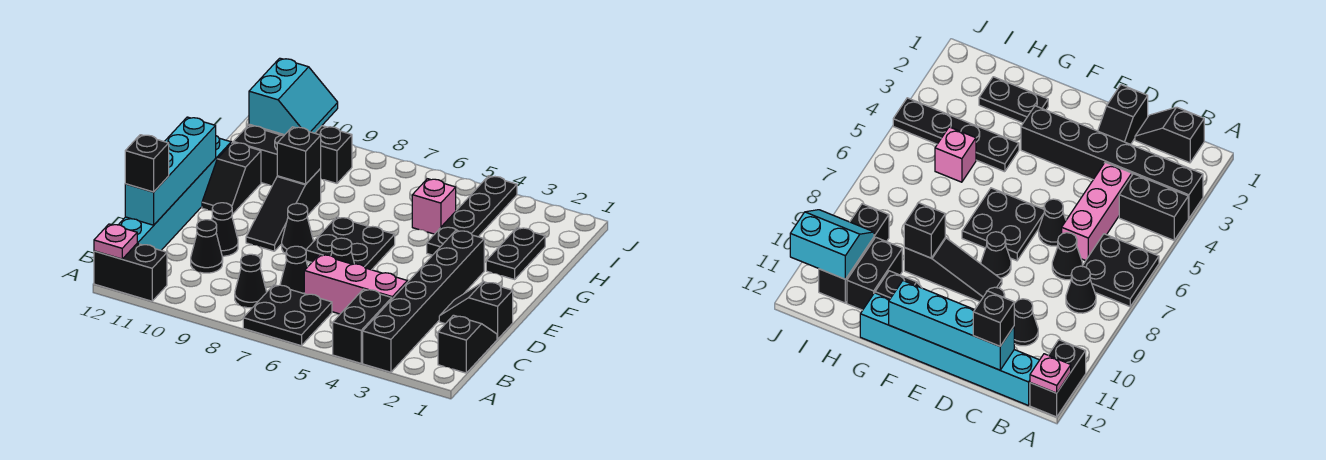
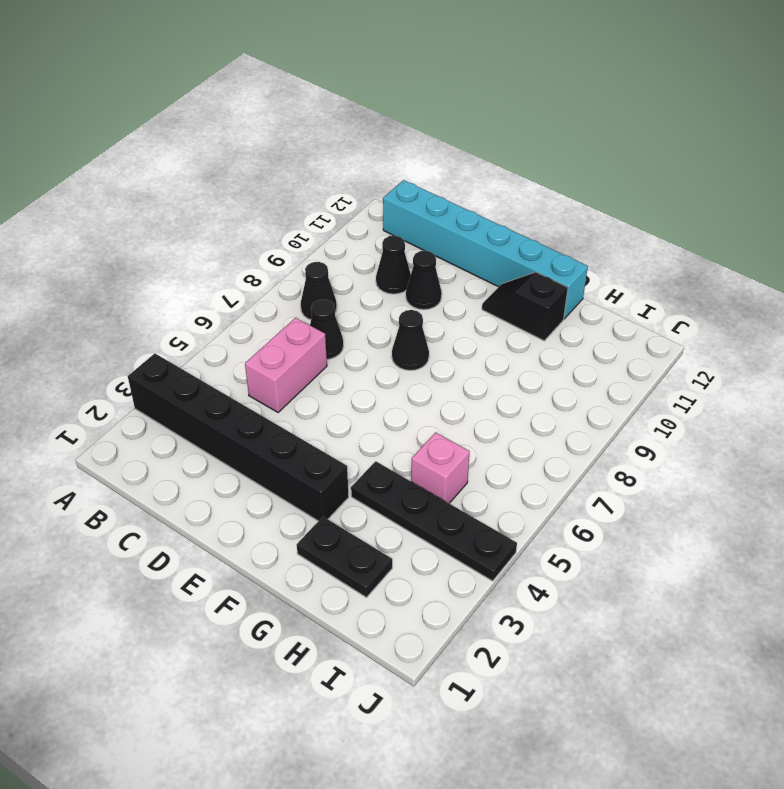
pink brick C5:C6 level 1 -> pink brick C4:C6 level 1
none -> black brick A4:B4 level 1
none -> black plate A6:B7 level 1
none -> black brick A11:A12 level 1

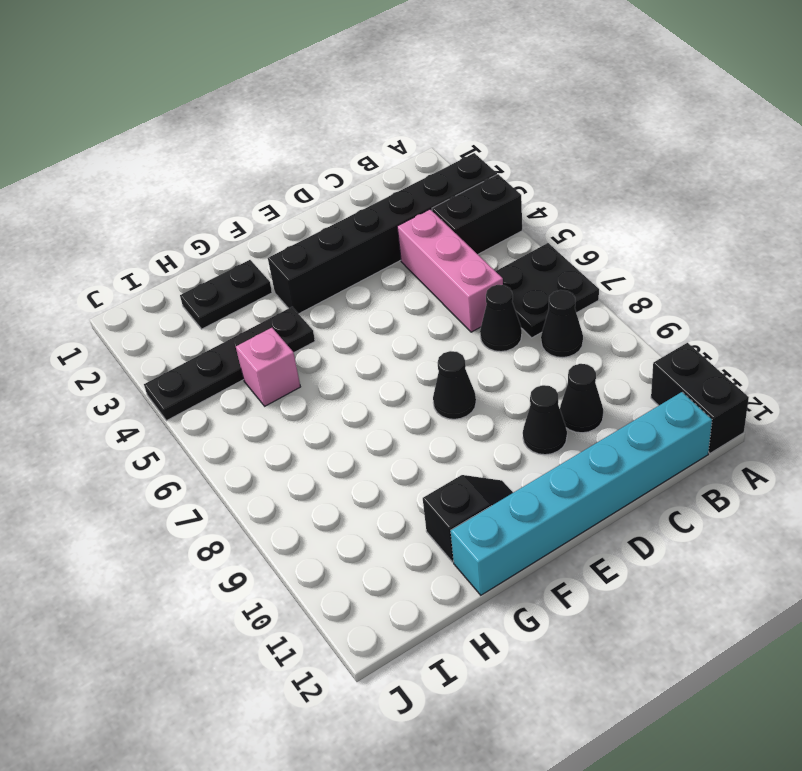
none -> black slope B1:C1 level 1 top B
none -> black slope D1:D2 level 1 top 1
none -> black cone D6 level 1

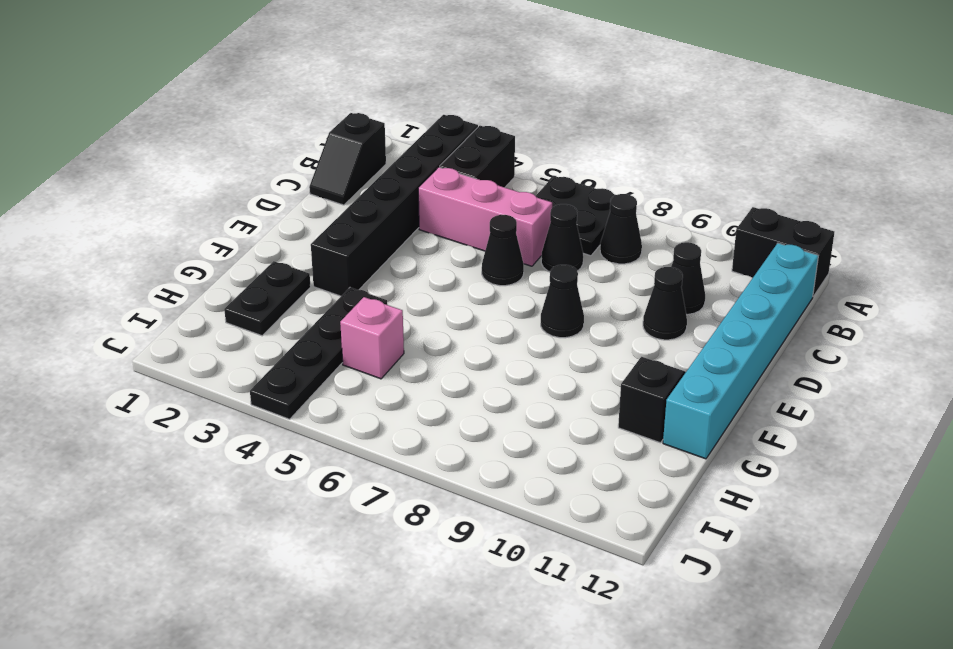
none -> black slope D1:D2 level 1 top 1
none -> black plate E6:F7 level 1
none -> black slope E9:G9 level 1 top G

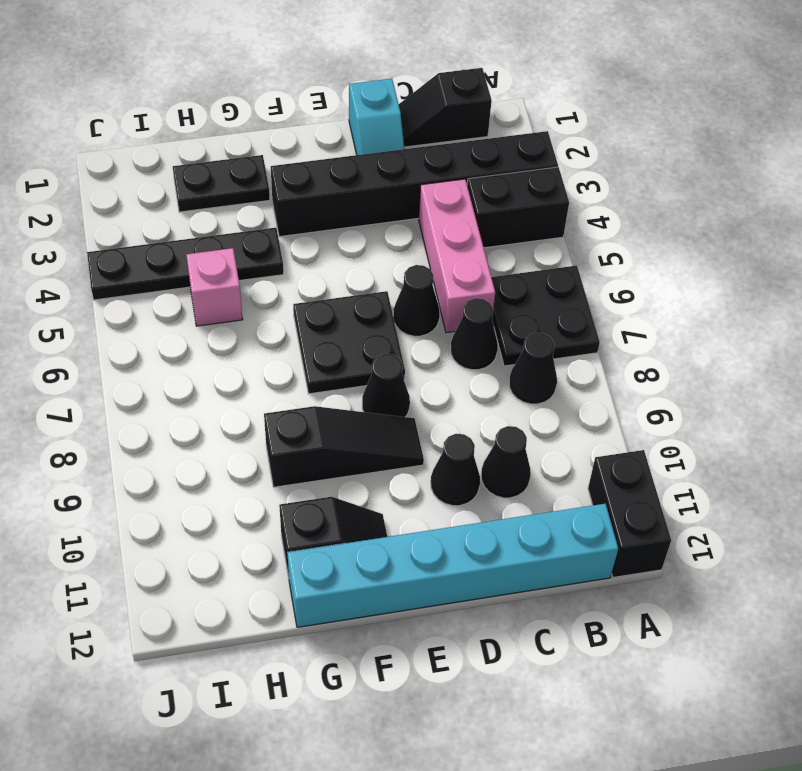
cyan slope D1:D2 level 1 top 1 -> black slope D1:D2 level 1 top 1
none -> black brick H10:H11 level 1
none -> black brick I9:I11 level 1
none -> pink plate A12 level 2

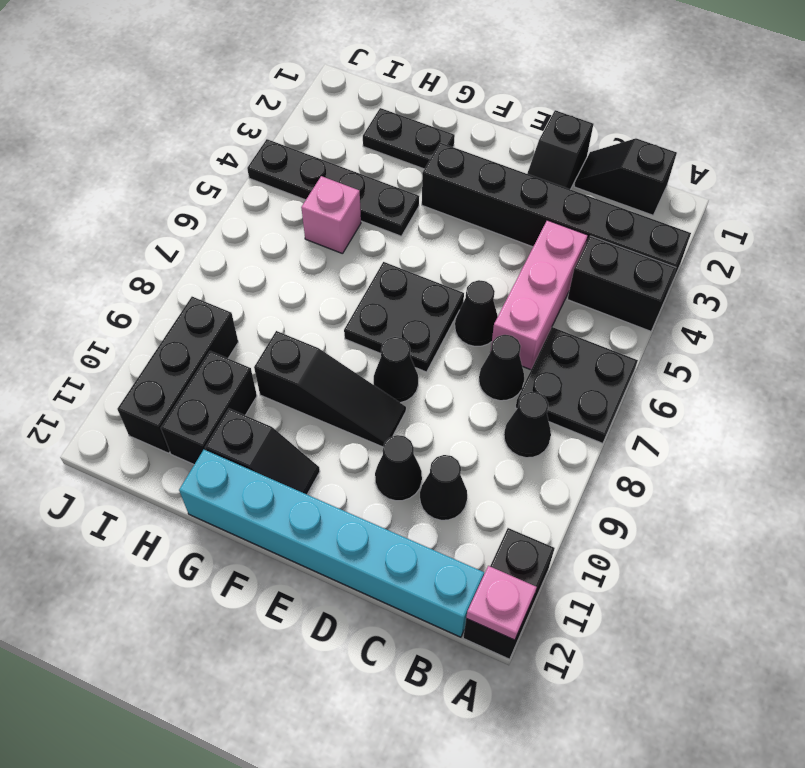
none -> cyan brick C12:F12 level 2
none -> black brick G9 level 2
none -> cyan slope I10:J11 level 2 top 11

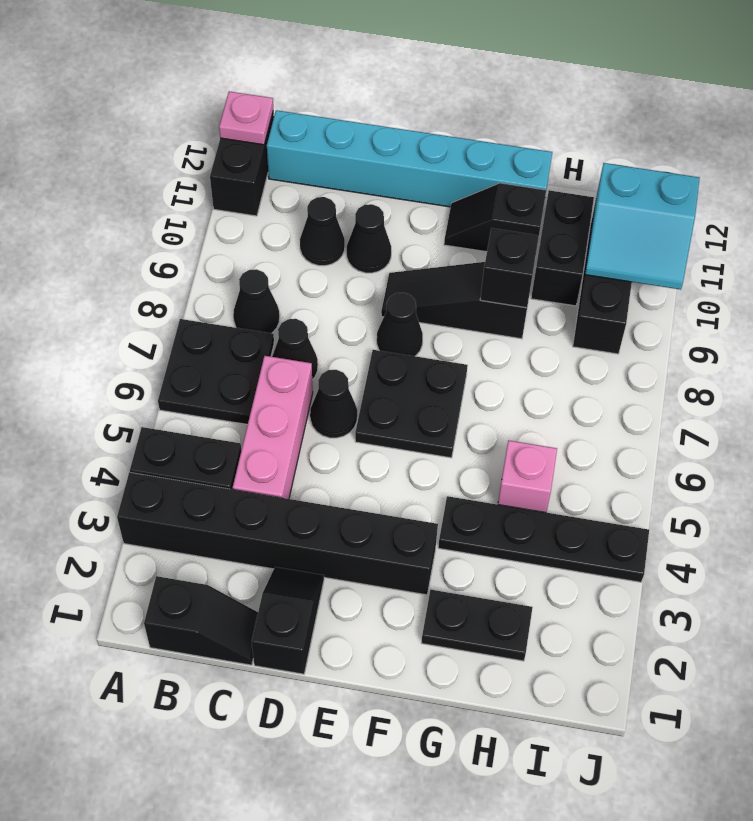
none -> cyan brick C12:F12 level 2
none -> black brick C12 level 3

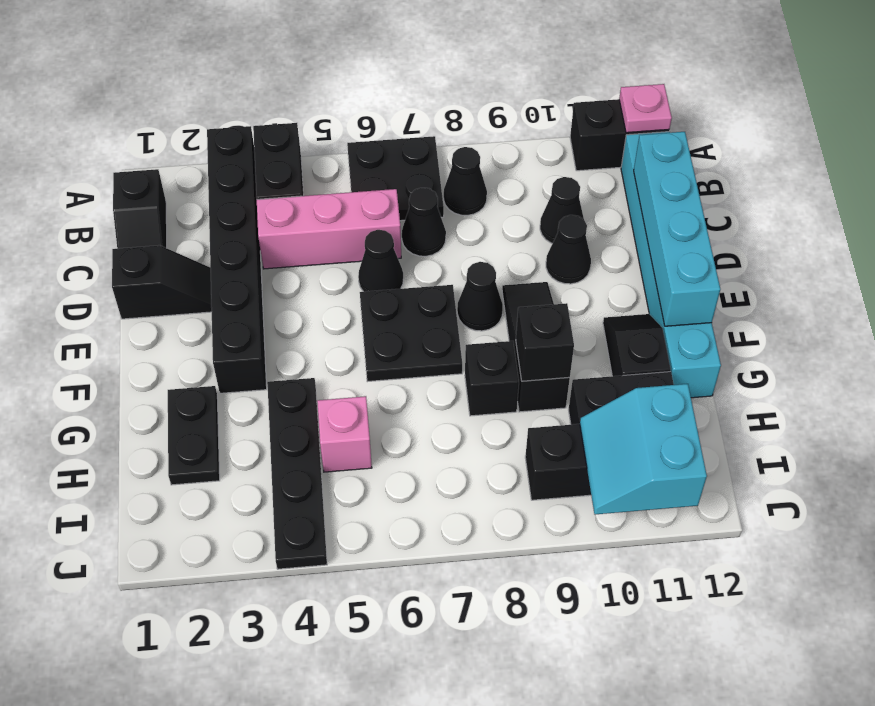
black brick G8 level 1 -> black brick C12 level 3

